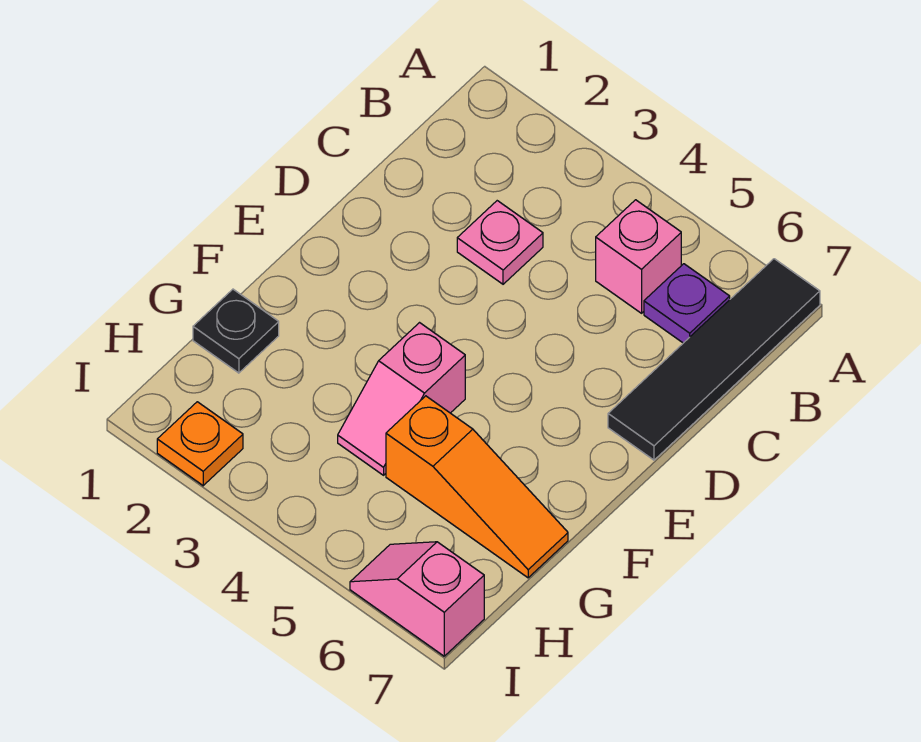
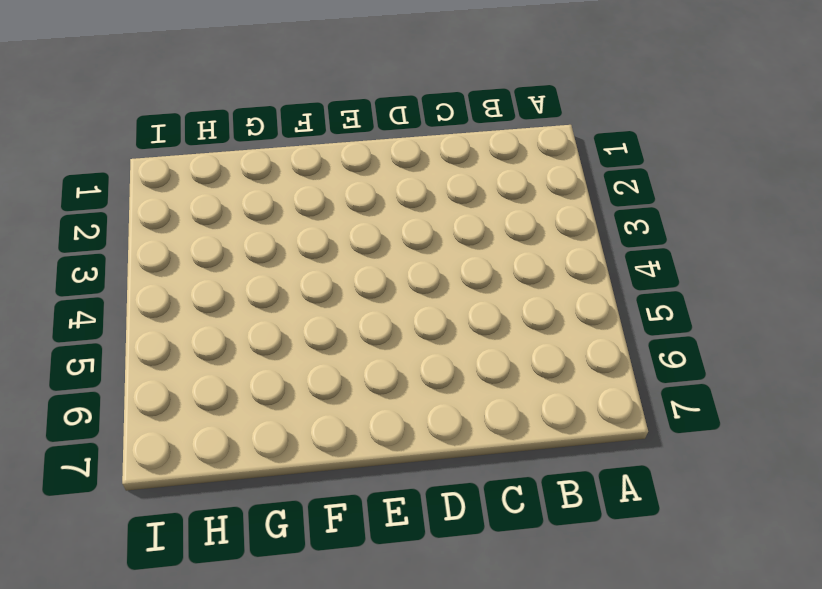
none -> black tile A7:D7 level 1
none -> pink brick B5 level 1

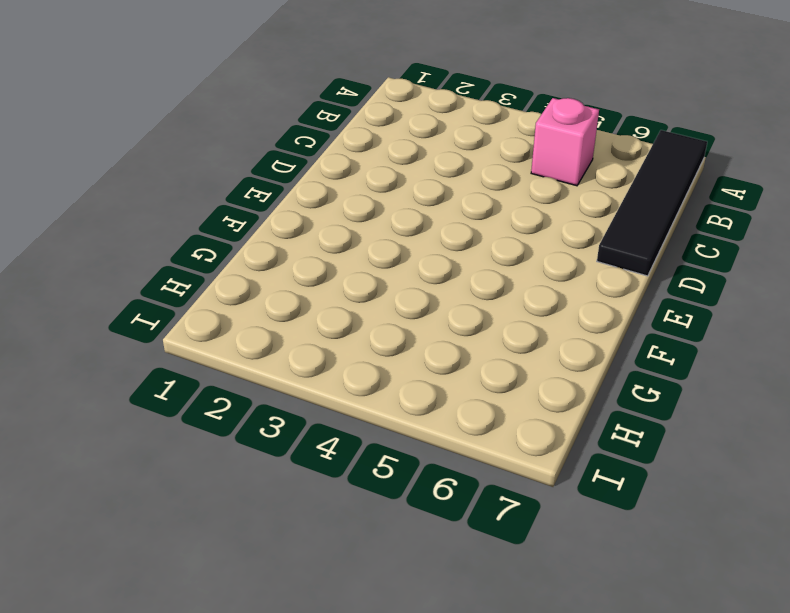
none -> purple plate B6 level 1
none -> pink plate C3 level 1

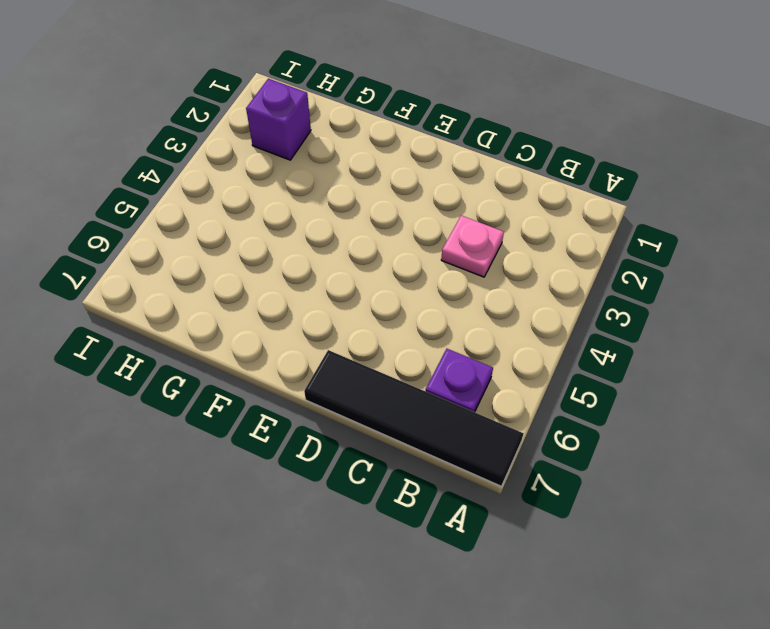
purple brick H2 level 1 -> none
none -> pink brick B5 level 1
none -> pink slope F4:G4 level 1 top F

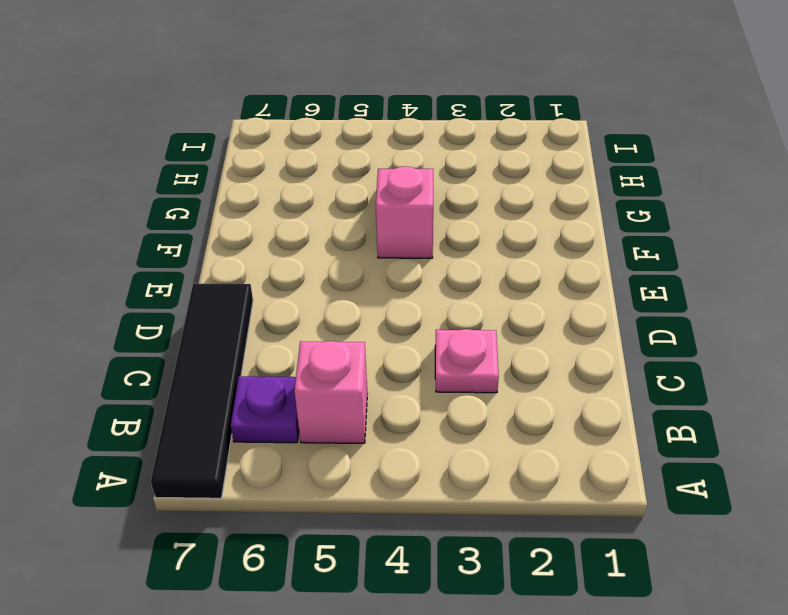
none -> black plate G1 level 1
none -> orange slope G5:G7 level 1 top 5

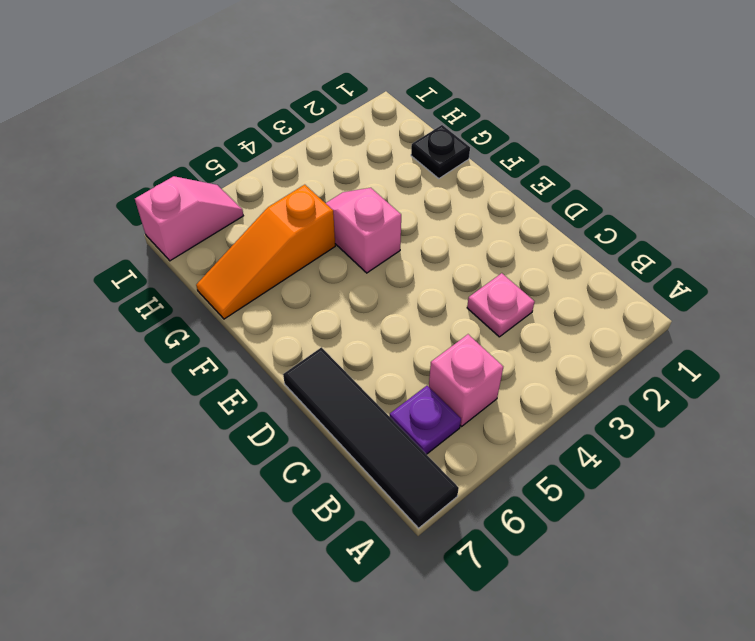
none -> orange plate I2 level 1

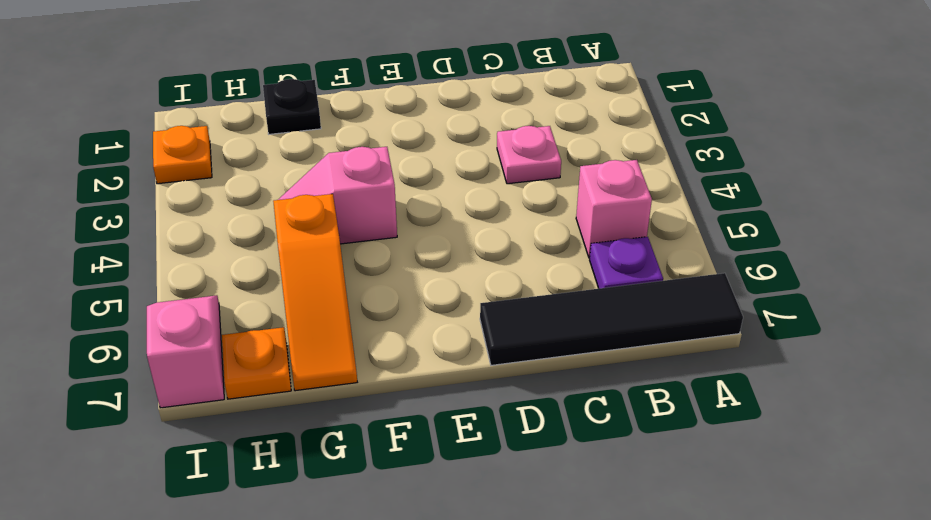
orange plate H7 level 1 -> none

